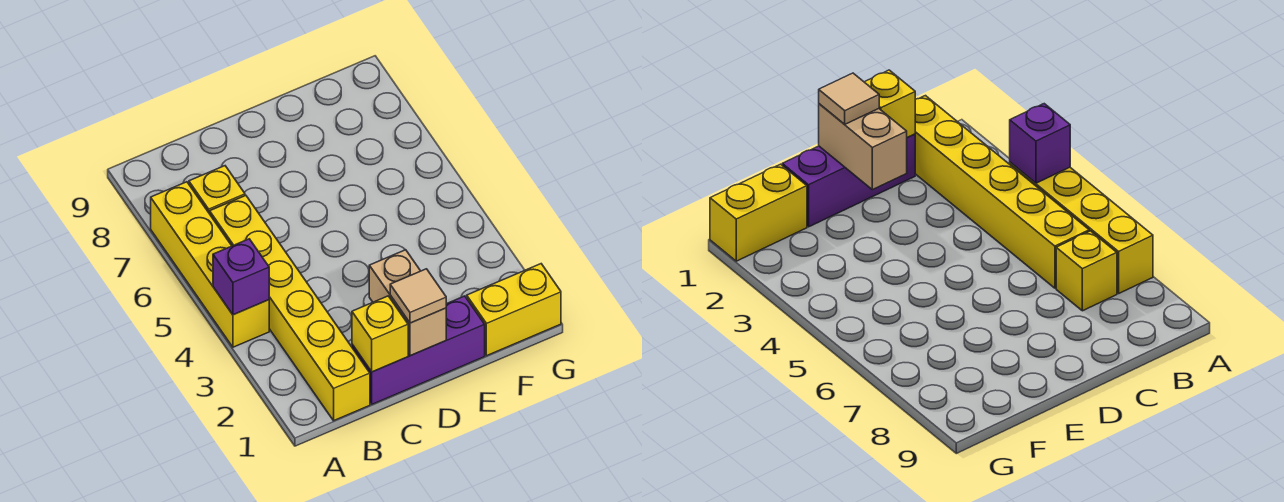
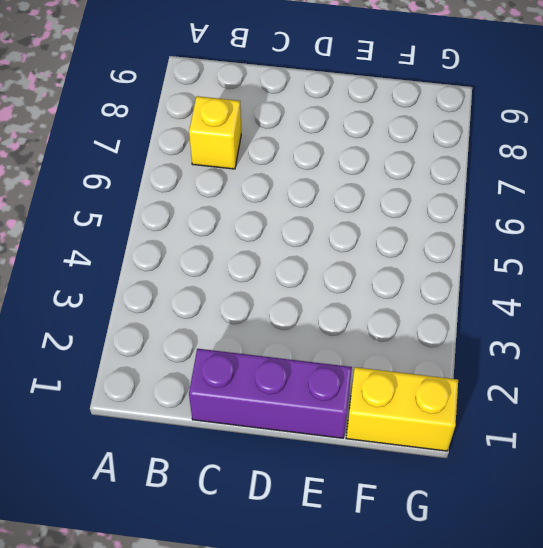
none -> yellow brick A4:A7 level 1
none -> yellow brick B1:B6 level 1

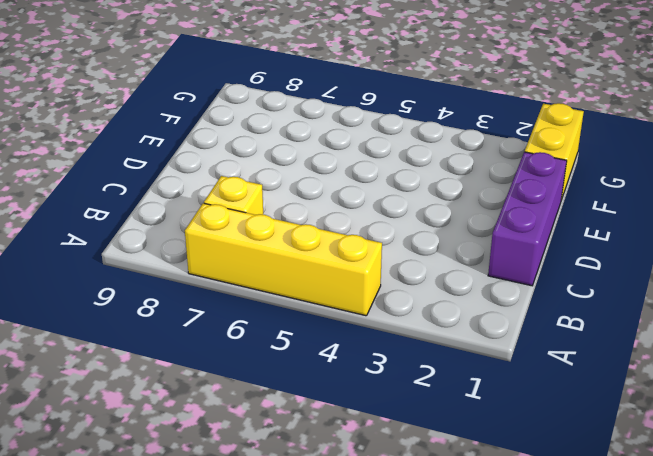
none -> yellow brick B1:B6 level 1
none -> purple brick A4 level 2

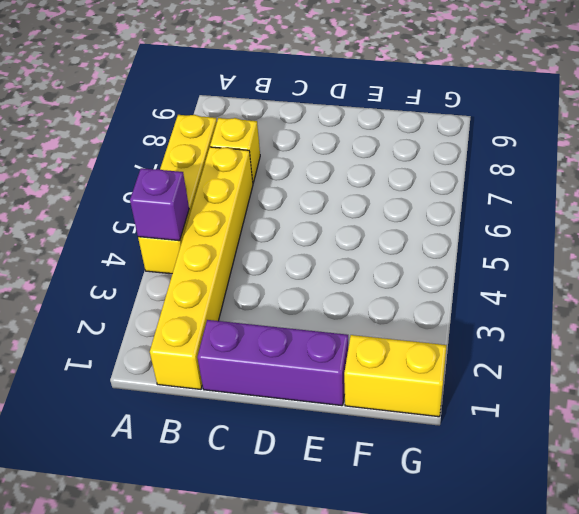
none -> yellow brick C1 level 2
none -> tan brick D1:D2 level 2

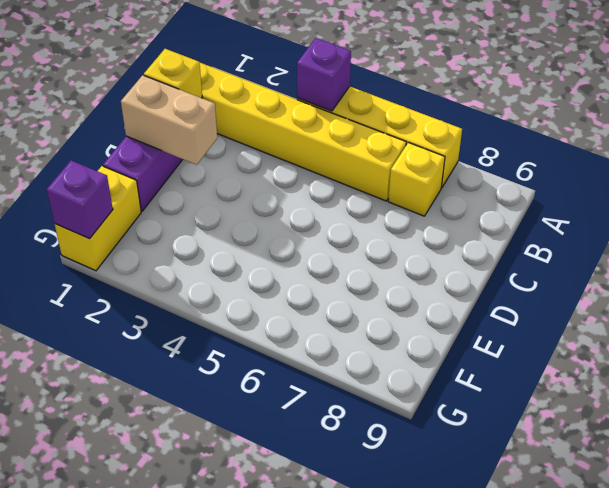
purple brick G1 level 2 -> none
none -> tan tile D1 level 3

